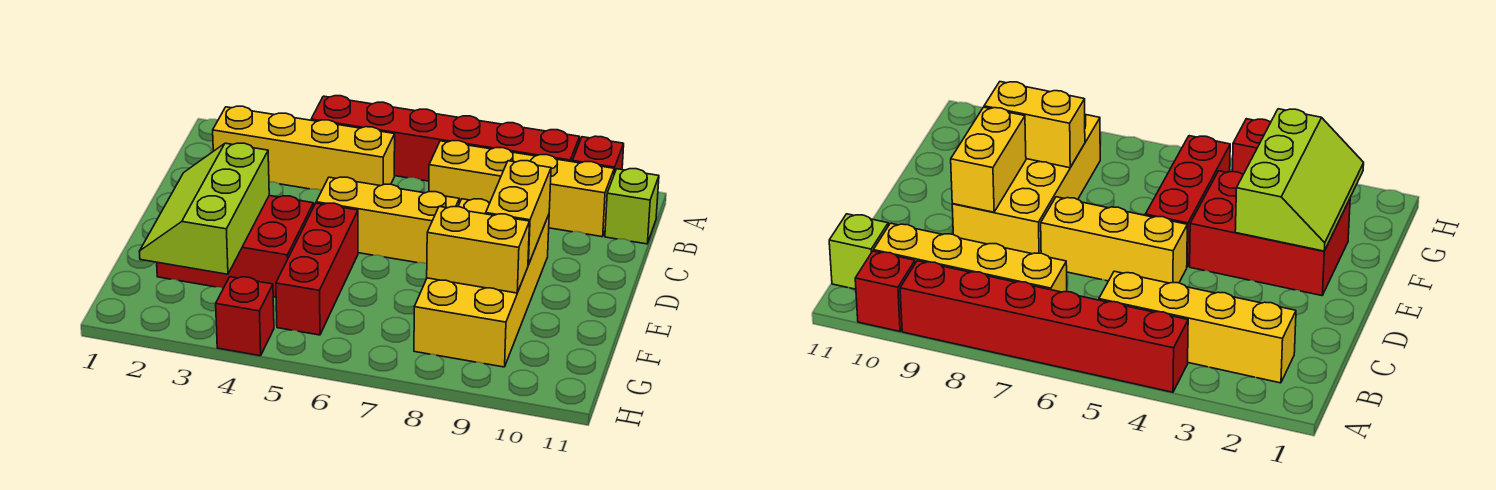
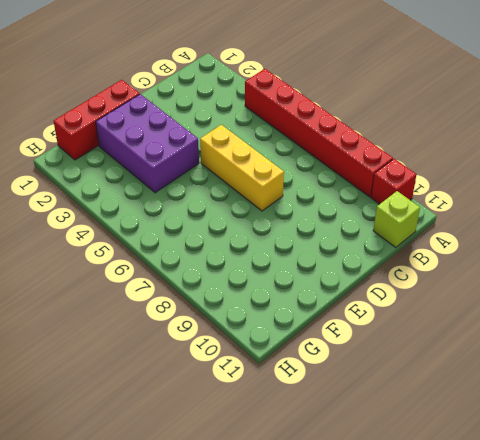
red brick E1:G1 level 1 -> red brick E5:G5 level 1
purple brick E2:F4 level 1 -> red brick E2:F4 level 1
none -> yellow brick B2:B5 level 1
none -> yellow brick B7:B10 level 1
none -> yellow brick D8:G9 level 1

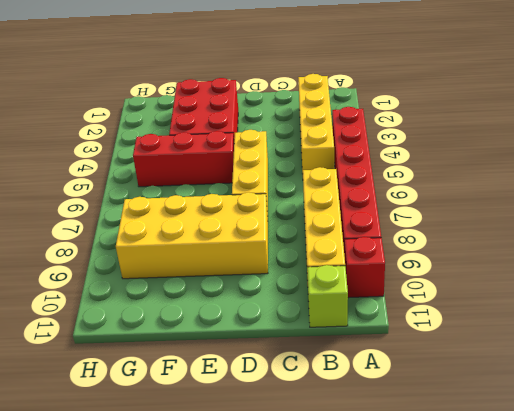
none -> red brick H4 level 1
none -> yellow brick D9:E9 level 2
none -> lime slope E2:G3 level 2 top 3

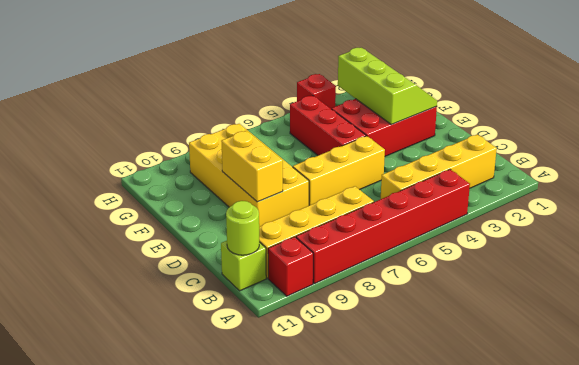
lime round brick B11 level 2 -> none
none -> yellow brick F8:F9 level 2

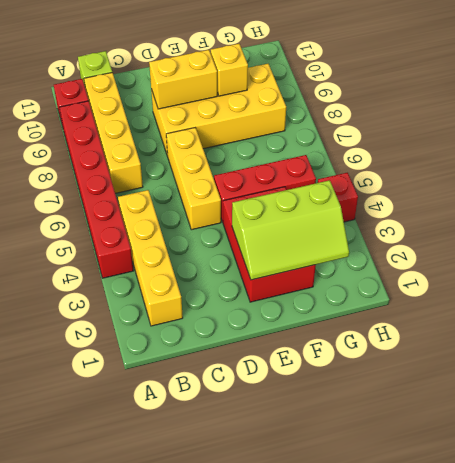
yellow brick F9 level 2 -> yellow brick F8:F9 level 2

